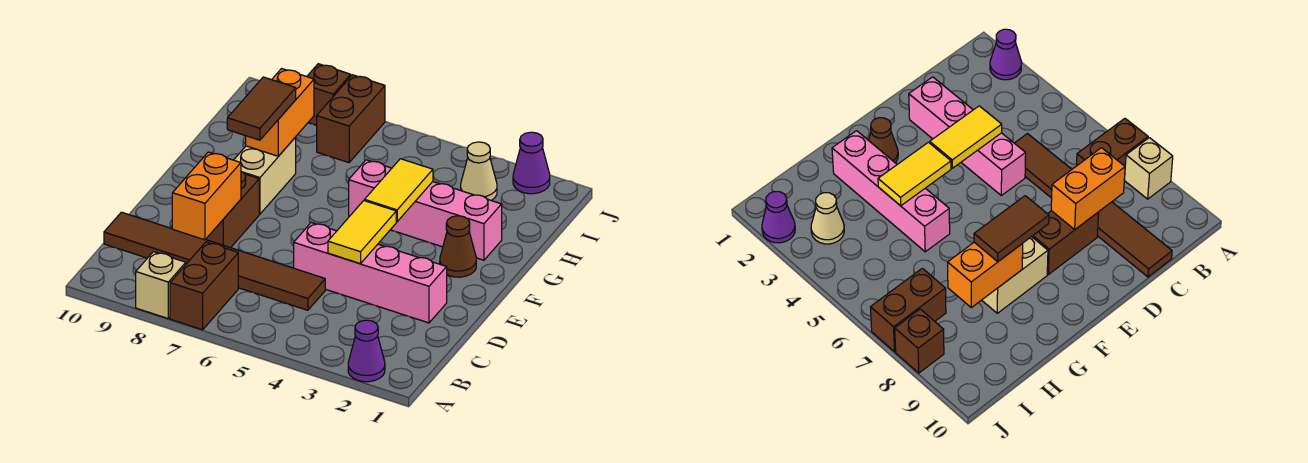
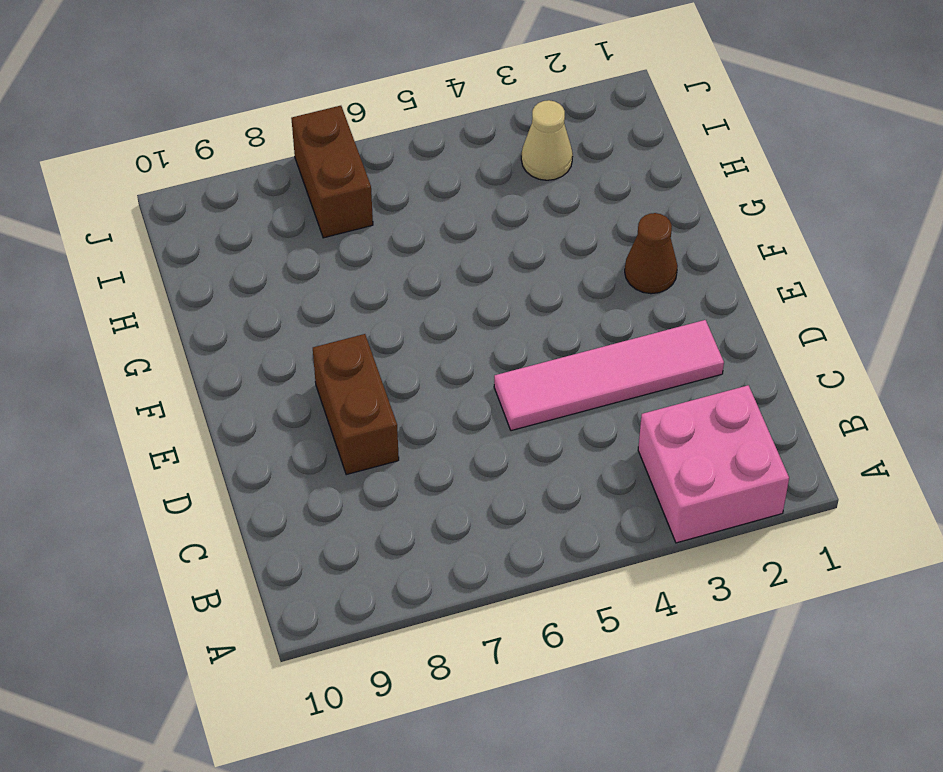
pink brick A2:B3 level 1 -> purple cone A2 level 1
pink tile D2:D5 level 1 -> pink brick D2:D5 level 1
none -> brown brick A7:B7 level 1
none -> tan brick A8 level 1
none -> brown tile C5:C10 level 1

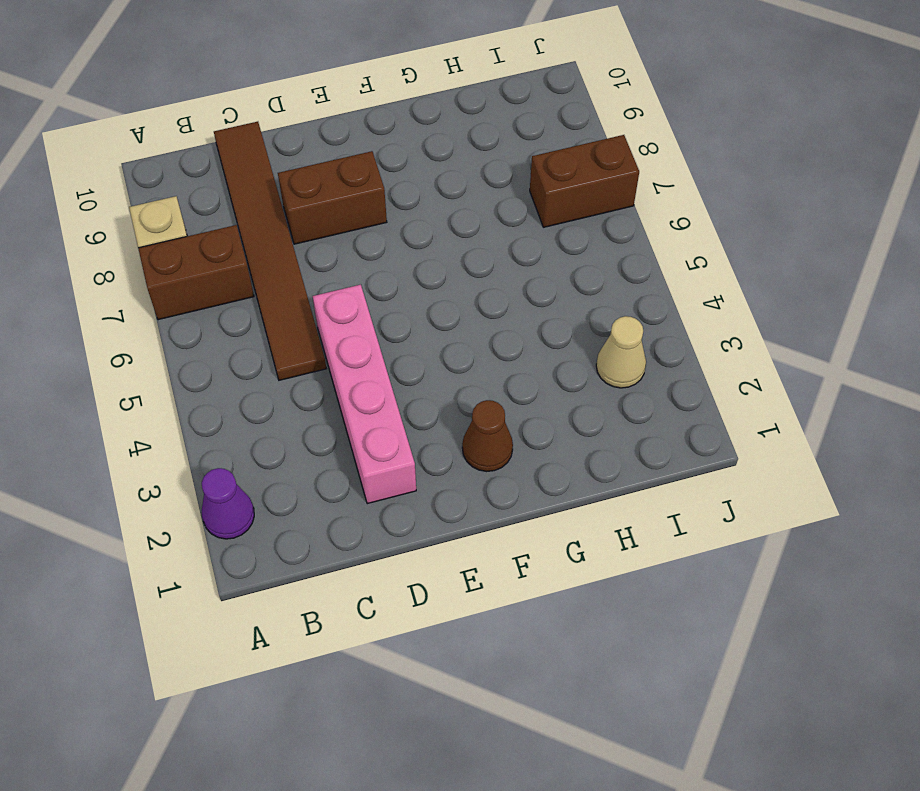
none -> tan brick F8:G8 level 1
none -> pink brick G2:G5 level 1
none -> purple cone J2 level 1

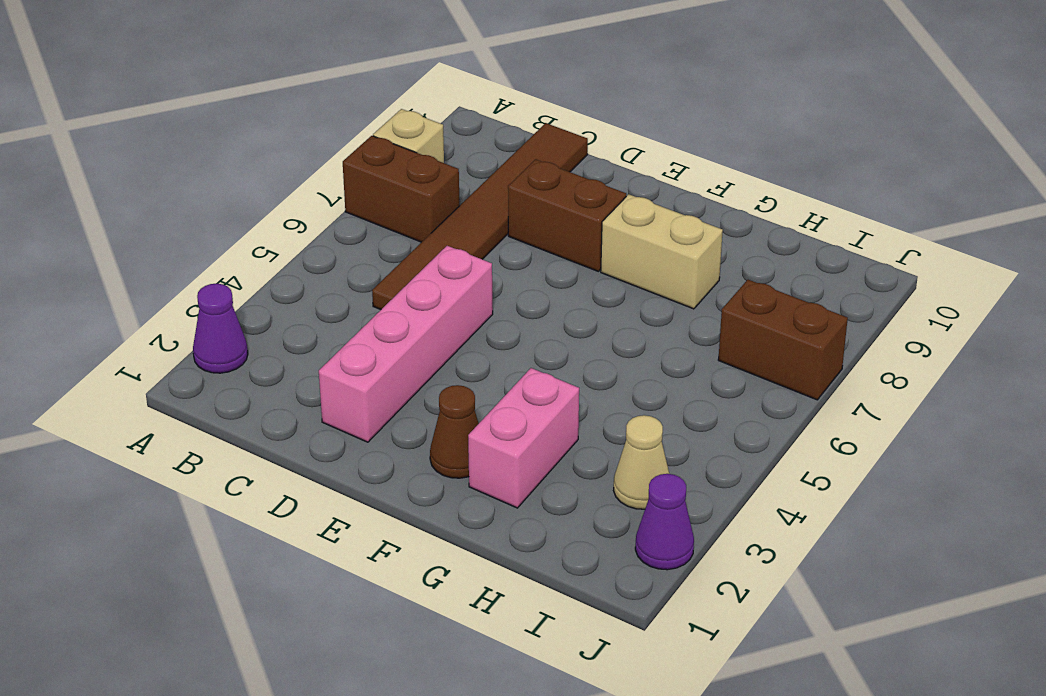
pink brick G2:G3 level 1 -> pink brick G2:G5 level 1
none -> brown brick J8 level 1
none -> orange brick C8:D8 level 2
none -> yellow tile D4:E4 level 2

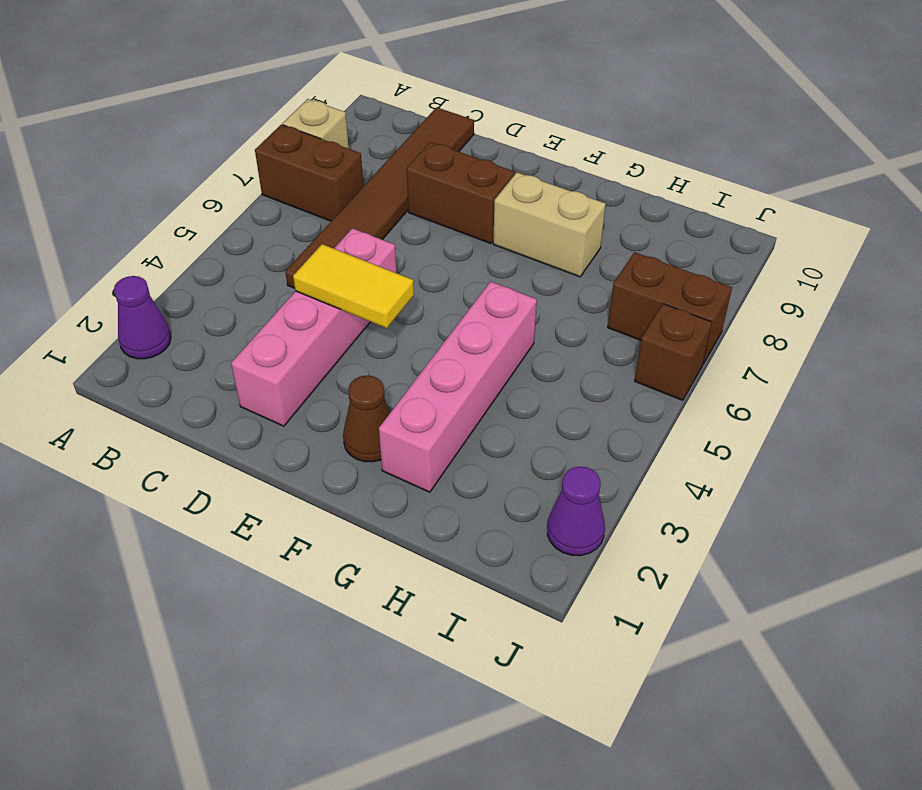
brown brick J6 level 1 -> brown brick J8 level 1
none -> tan cone I3 level 1
none -> orange brick C8:D8 level 2
none -> yellow tile F4:G4 level 2

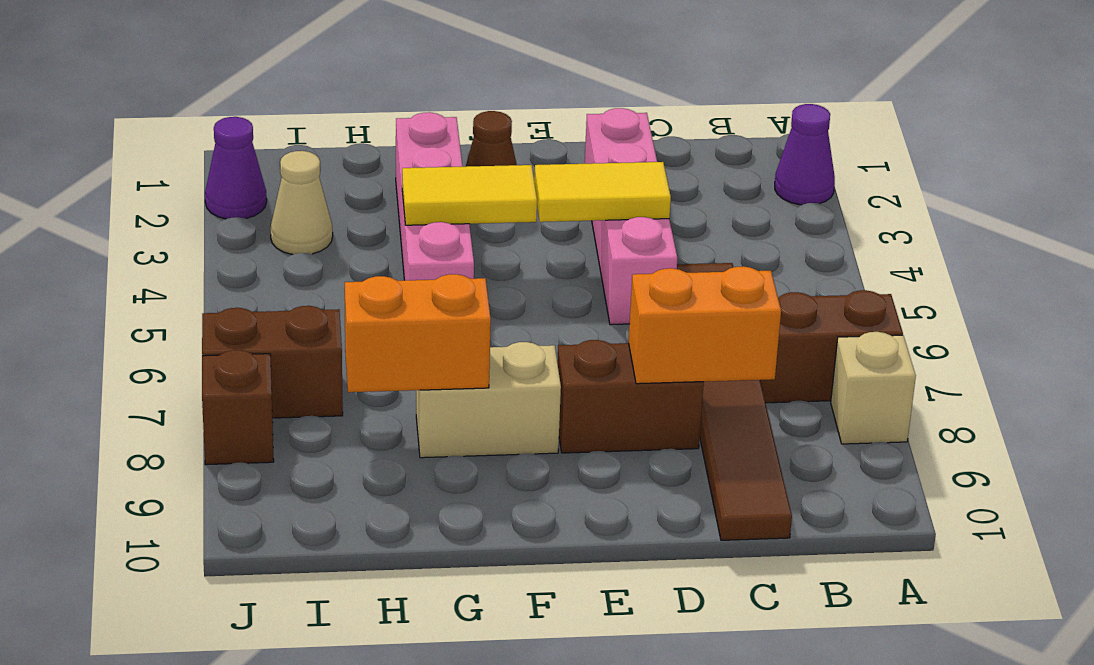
none -> brown tile F8:G8 level 3

